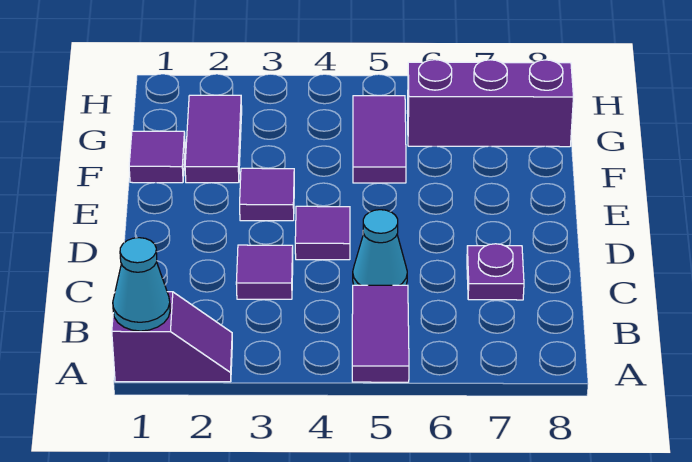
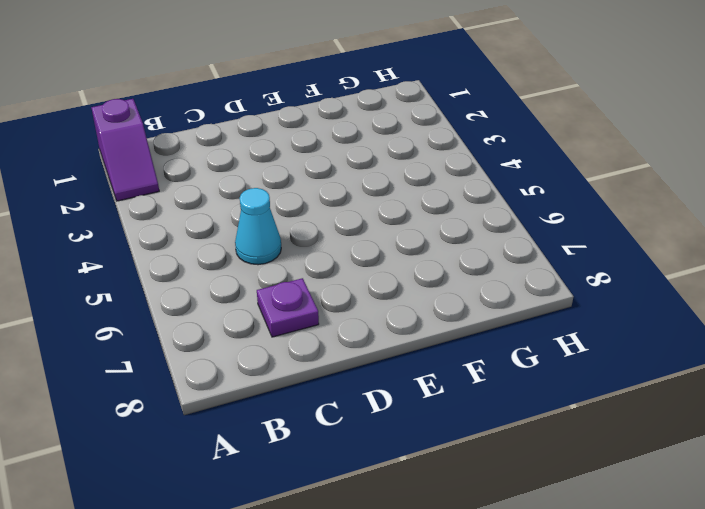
none -> purple tile A5:B5 level 1
none -> purple tile C3 level 1
none -> purple tile D4 level 1

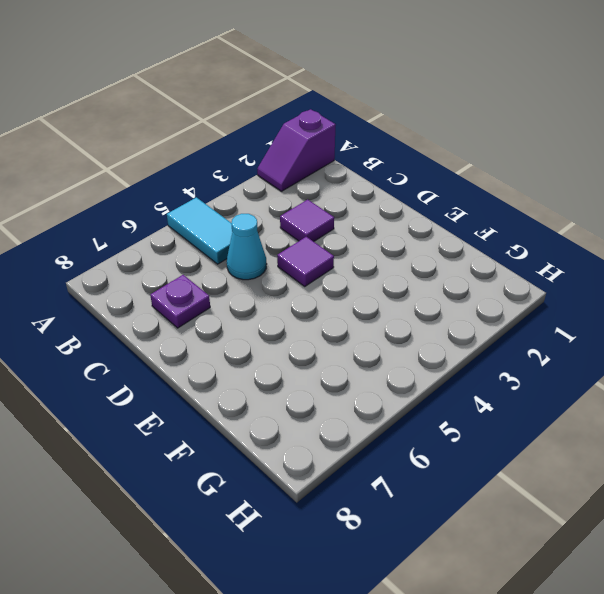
cyan tile A5:B5 level 1 -> purple tile A5:B5 level 1
none -> purple tile E3 level 1
none -> purple tile F1 level 1
none -> purple tile F2:G2 level 1

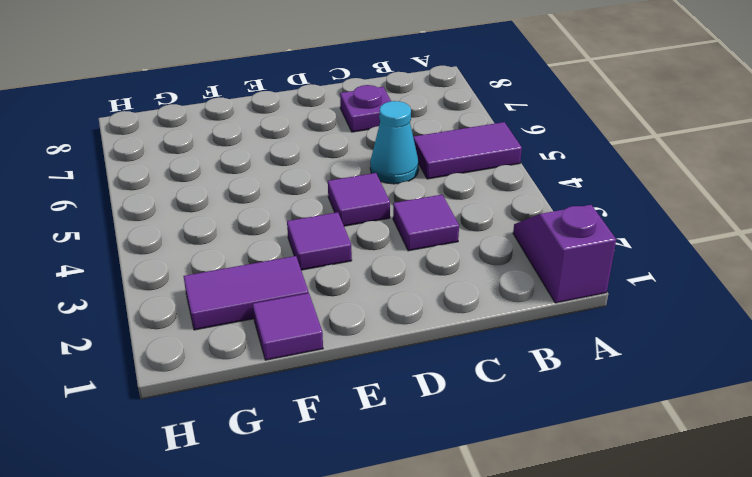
none -> purple tile F5:G5 level 1
none -> purple brick G6:G8 level 1
none -> cyan cone A1 level 2

